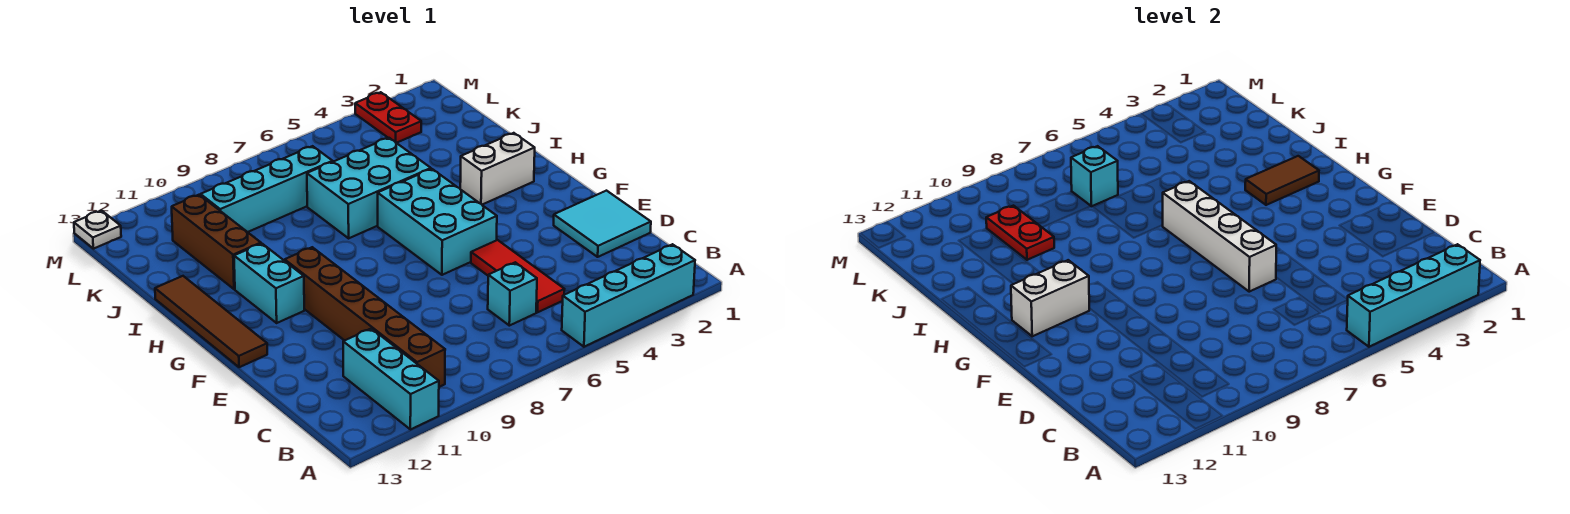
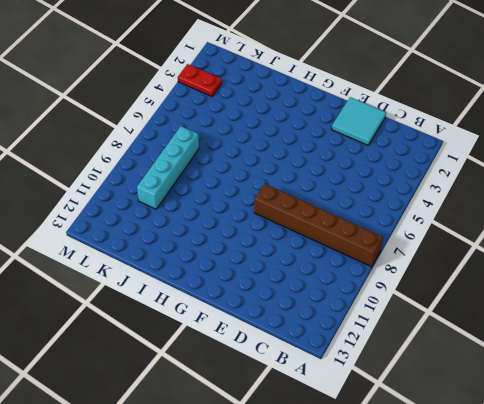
brown brick A8:F8 level 1 -> brown brick B10:G10 level 1
none -> cyan brick A2:A5 level 1
none -> cyan brick A11:C11 level 1
none -> red tile C5:E5 level 1

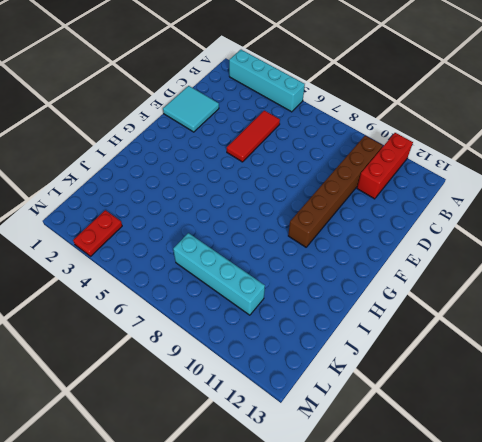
red brick A11:C11 level 1 -> cyan brick A11:C11 level 1
none -> cyan brick C6 level 1
none -> cyan brick F5:H6 level 1
none -> brown tile F13:I13 level 1

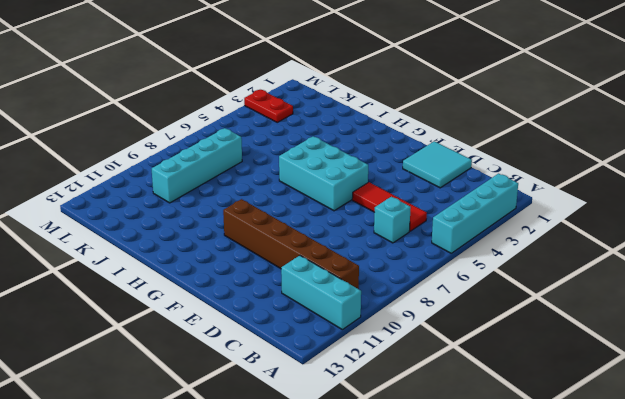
none -> brown tile F13:I13 level 1
none -> cyan brick G11:H11 level 1
none -> white brick H2:H3 level 1

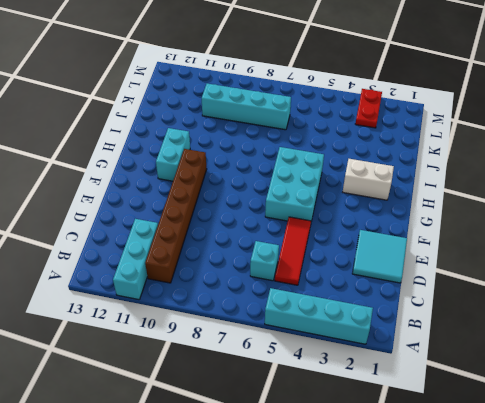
none -> brown tile F13:I13 level 1
none -> cyan brick I5:J7 level 1
none -> brown brick I11:K11 level 1

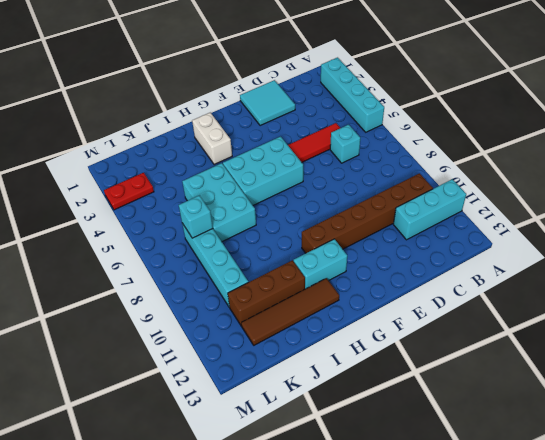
brown tile H12:K12 level 1 -> brown tile F13:I13 level 1
none -> white plate M13 level 1
none -> cyan brick A2:A5 level 2
none -> white brick E6:H6 level 2

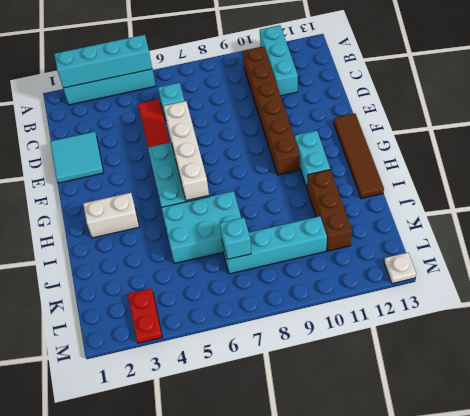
none -> white brick G11:G12 level 2
none -> brown tile H2:H3 level 2
none -> red plate J10:K10 level 2

